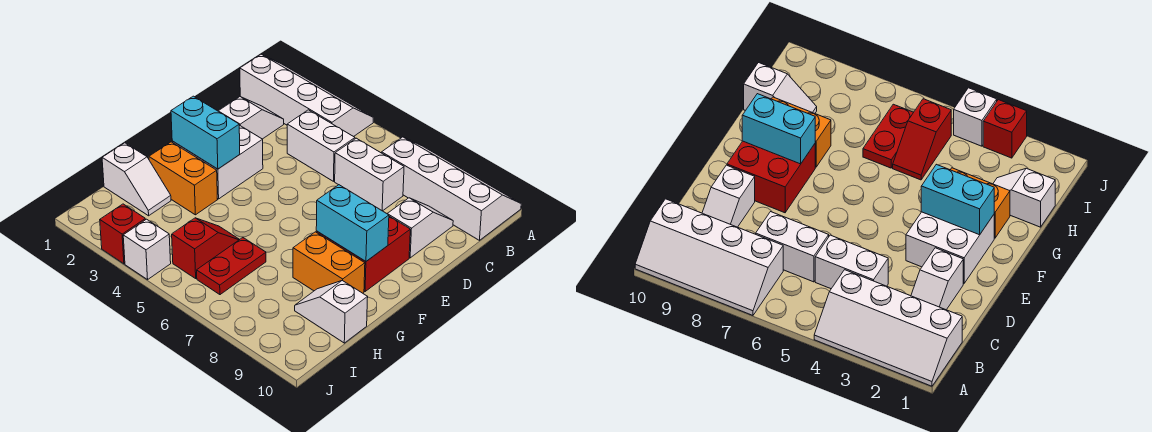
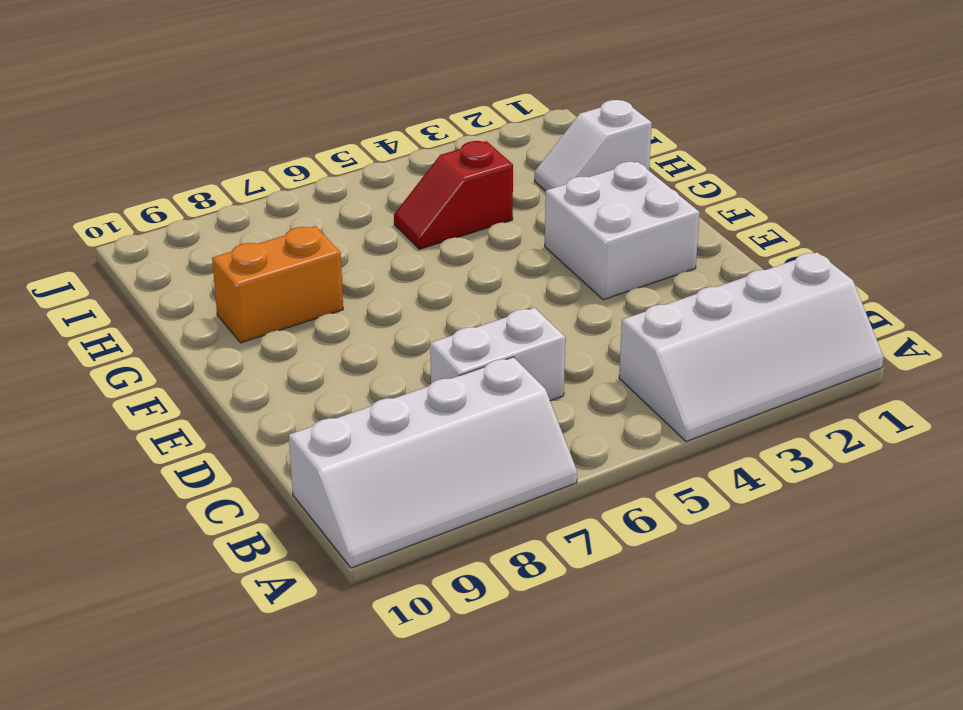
red slope H4:H5 level 1 top 4 -> red slope H5:I5 level 1 top I
none -> white slope C2:D2 level 1 top D
none -> white brick C4:C5 level 1
none -> white slope C9:D9 level 1 top D

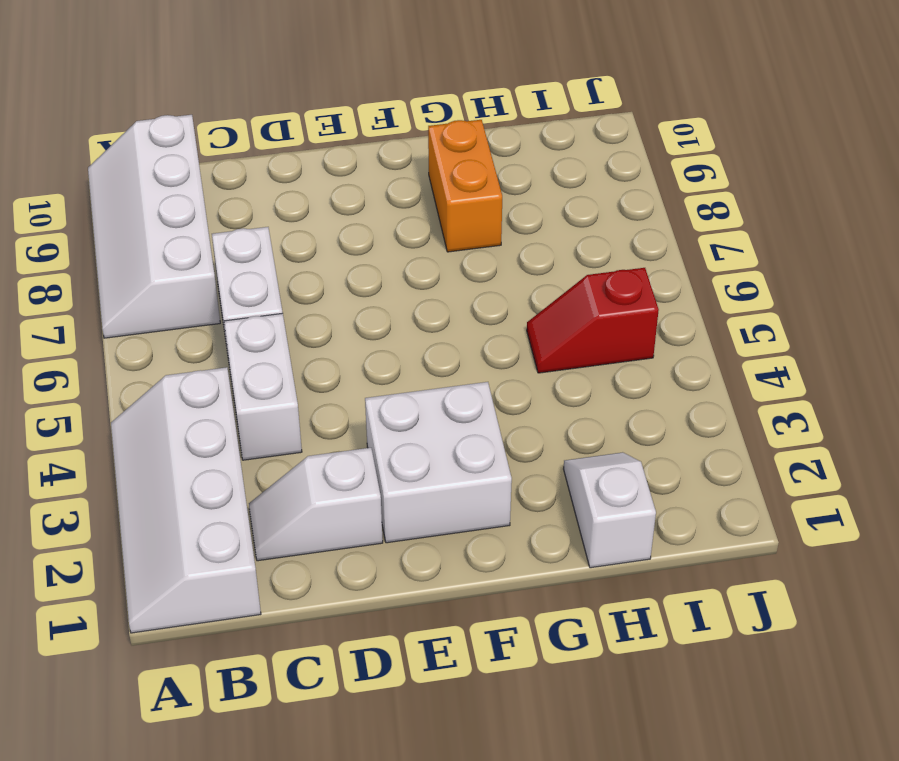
none -> white slope C9:D9 level 1 top D
none -> red brick E8:F9 level 1
none -> orange brick G2:G3 level 1

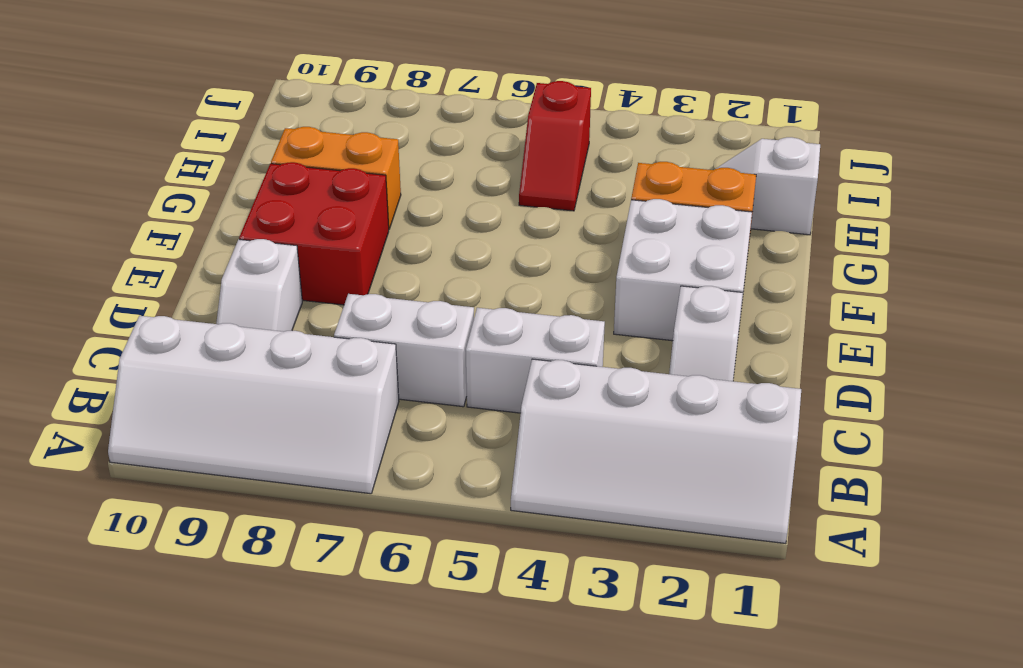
none -> red plate H6:I6 level 1
none -> white slope H9:H10 level 1 top 10
none -> red brick J3 level 1

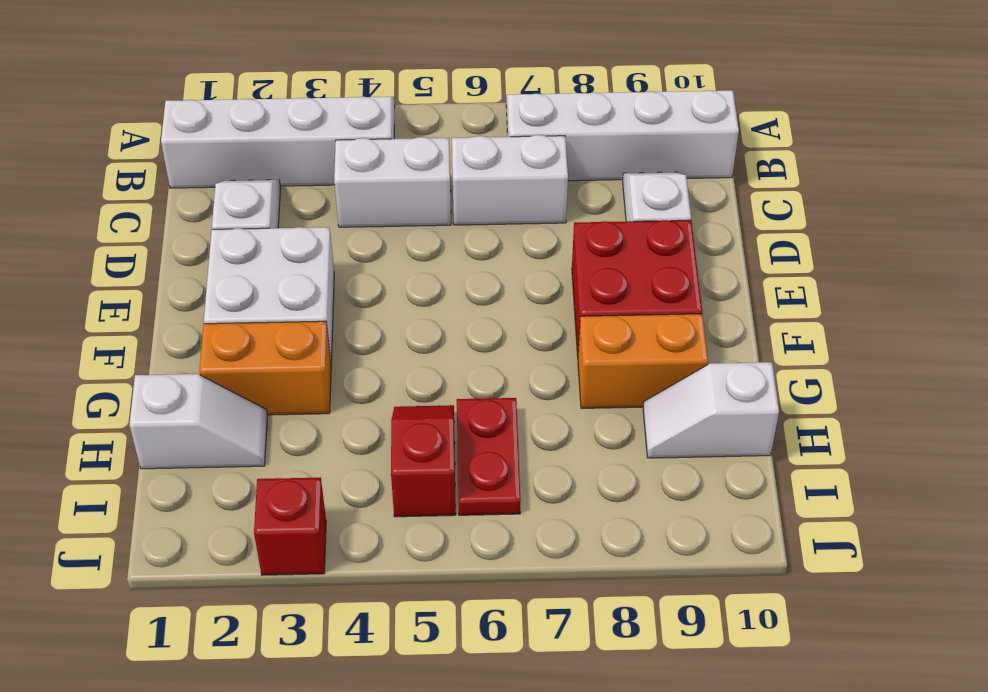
none -> white brick J4 level 1
none -> cyan brick F2:F3 level 2
none -> cyan brick F8:F9 level 2

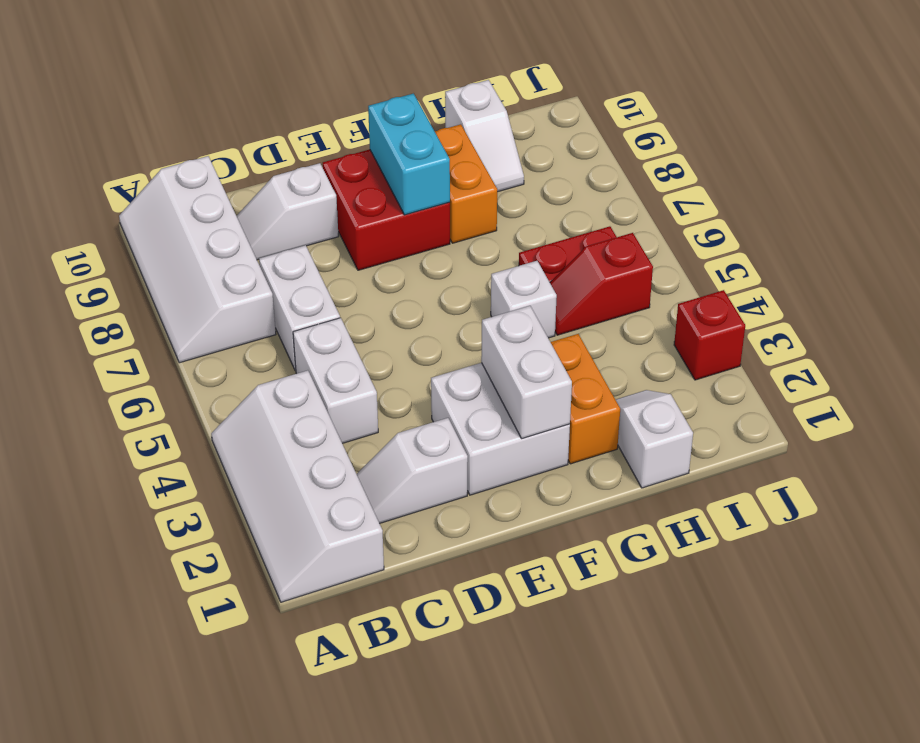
white brick F2:F3 level 2 -> cyan brick F2:F3 level 2
white brick G5 level 1 -> white brick J4 level 1

